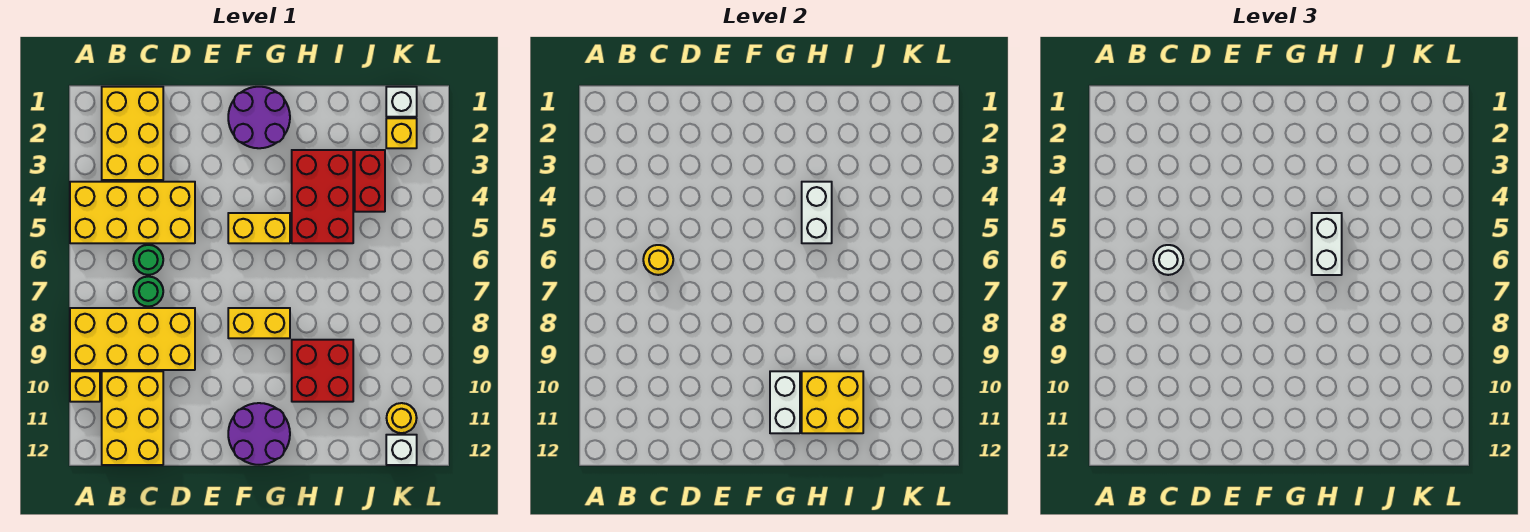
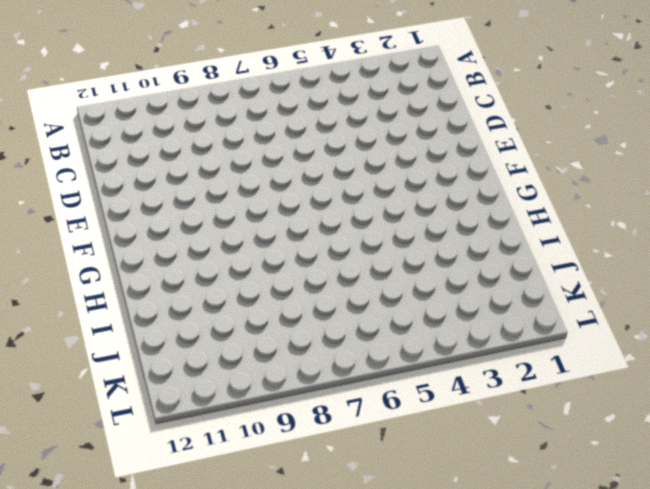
none -> yellow brick A4:D5 level 1
none -> yellow brick A8:D9 level 1
none -> yellow brick A10 level 1

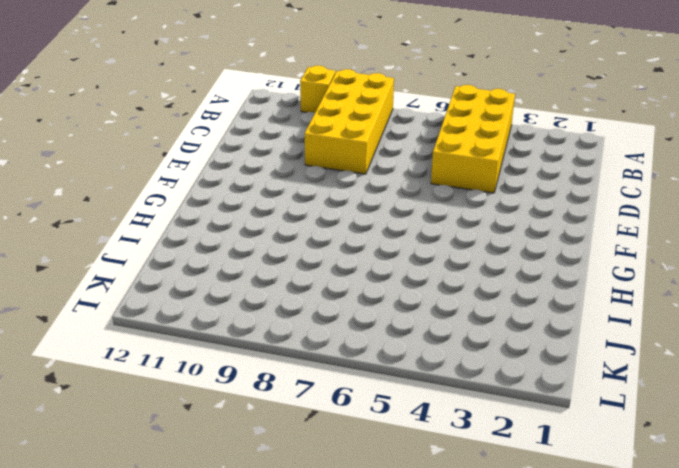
none -> yellow brick B1:C3 level 1
none -> yellow brick B10:C12 level 1
none -> green round brick C6 level 1

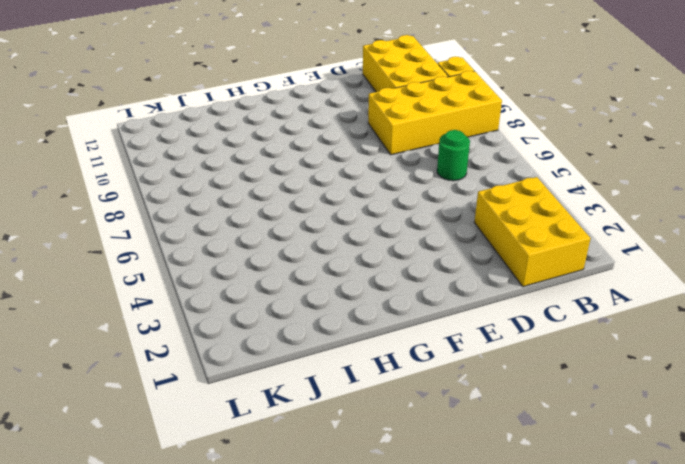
none -> yellow brick A4:D5 level 1
none -> green round brick C7 level 1
none -> purple round brick F1:G2 level 1

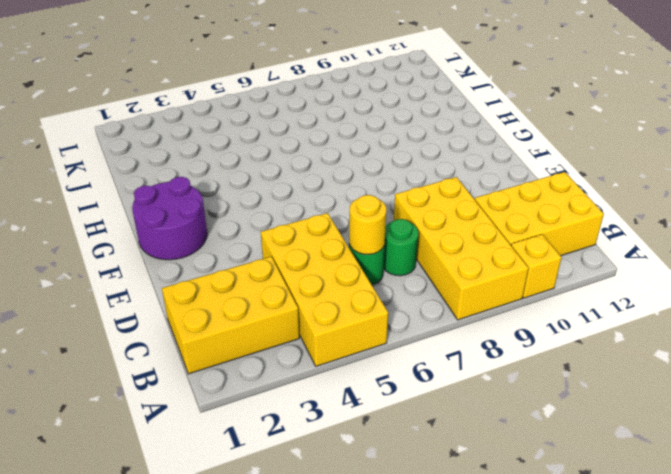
none -> yellow brick F5:G5 level 1
none -> yellow brick F8:G8 level 1
none -> purple round brick F11:G12 level 1

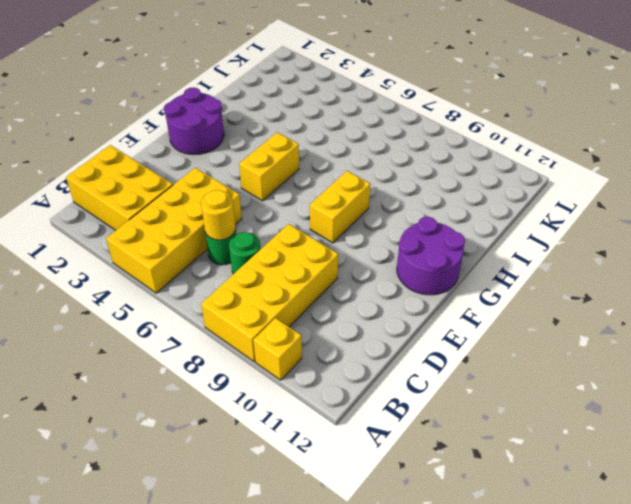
none -> yellow brick B10:C12 level 1
none -> red brick H3:I5 level 1
none -> red brick H9:I10 level 1

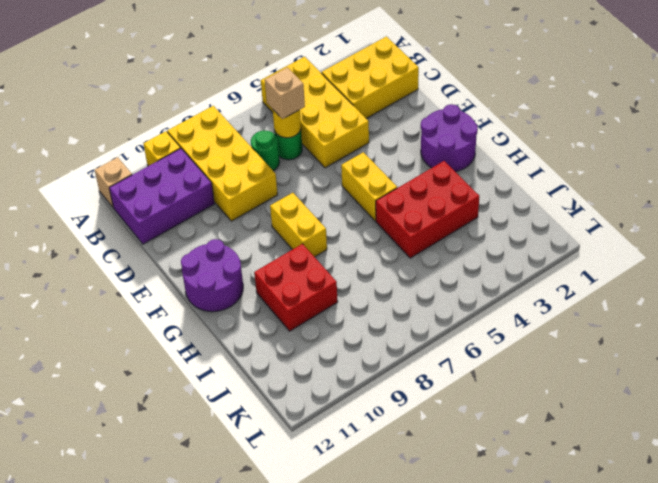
tan brick A12 level 1 -> none
purple brick B10:C12 level 1 -> yellow brick B10:C12 level 1
tan brick C6 level 3 -> white round brick C6 level 3
none -> red brick J3:J4 level 1
none -> white brick K1 level 1
none -> yellow brick K2 level 1

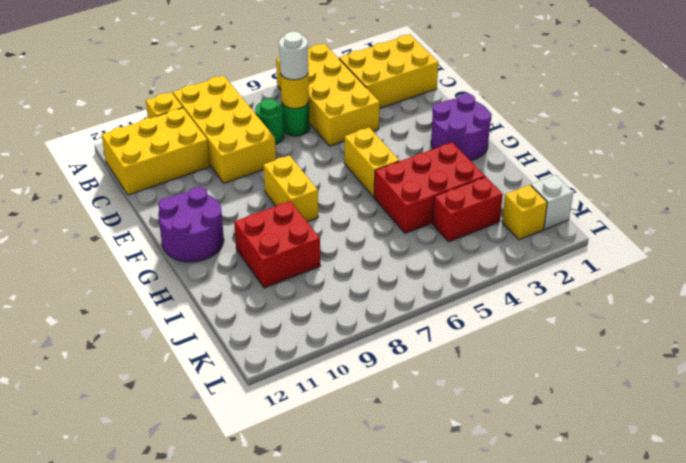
none -> yellow round brick K11 level 1
none -> white brick K12 level 1
none -> white brick G10:G11 level 2

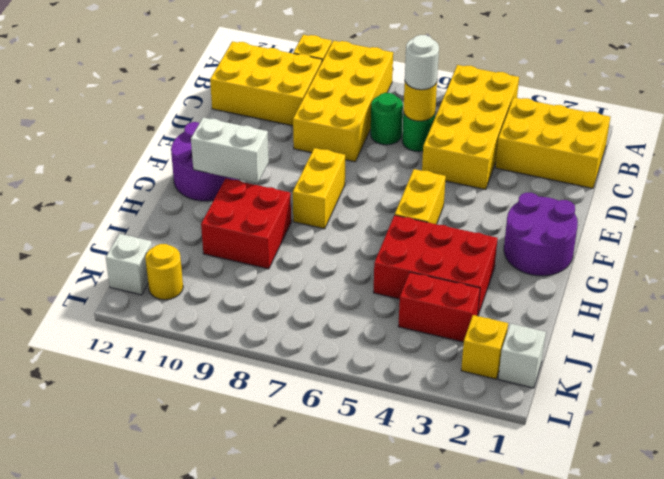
none -> white brick H4:H5 level 2
none -> yellow brick H10:I11 level 2
none -> white brick H5:H6 level 3

